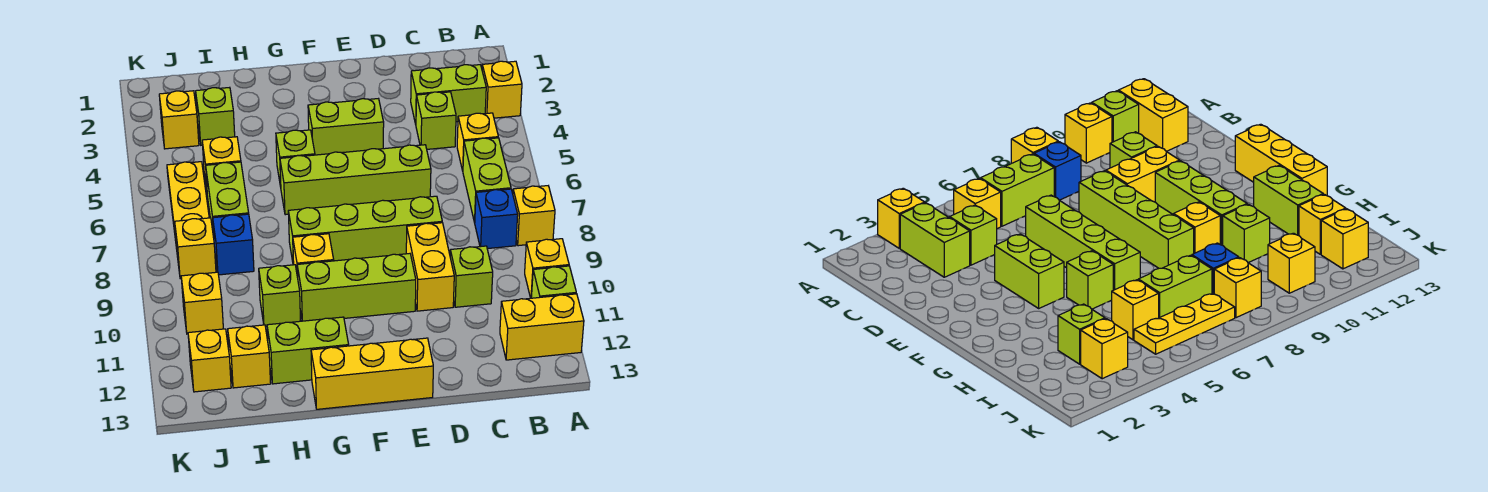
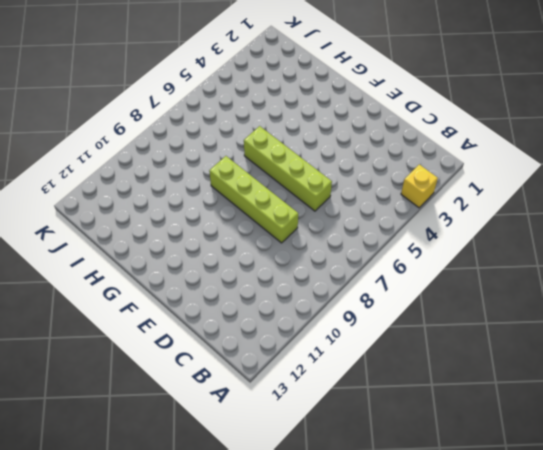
none -> yellow brick A8 level 1
none -> yellow brick A10 level 1
none -> lime brick A11 level 1
none -> yellow brick A12:B12 level 1

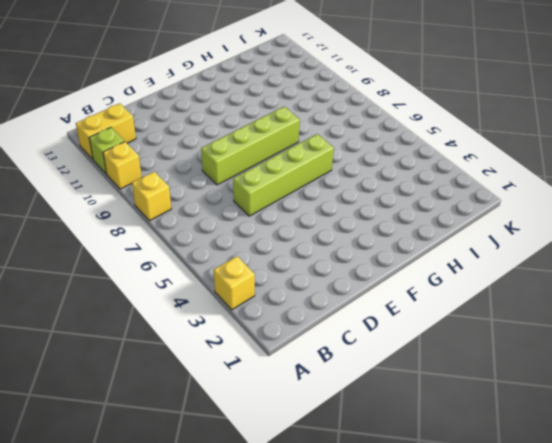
none -> lime brick B3:C3 level 1
none -> yellow brick B5 level 1
none -> lime brick B6:B7 level 1
none -> blue brick B8 level 1

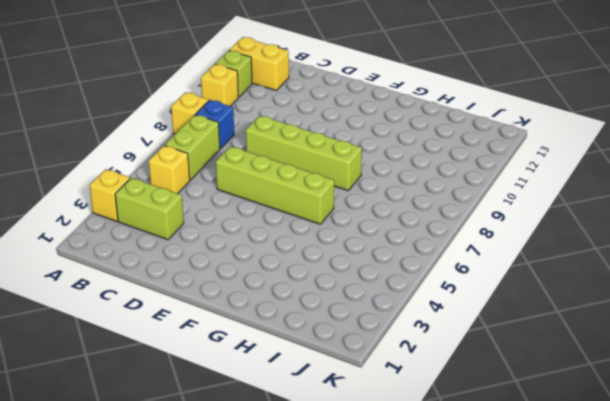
none -> lime brick C4 level 1
none -> lime brick C10 level 1
none -> yellow brick D9:D10 level 1
none -> lime brick E4:F4 level 1

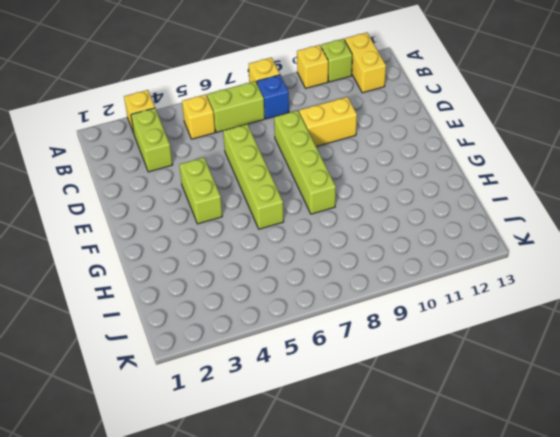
none -> lime brick C4 level 1
none -> lime brick C10 level 1
none -> lime brick E10:G10 level 1
none -> yellow brick E13:G13 level 1

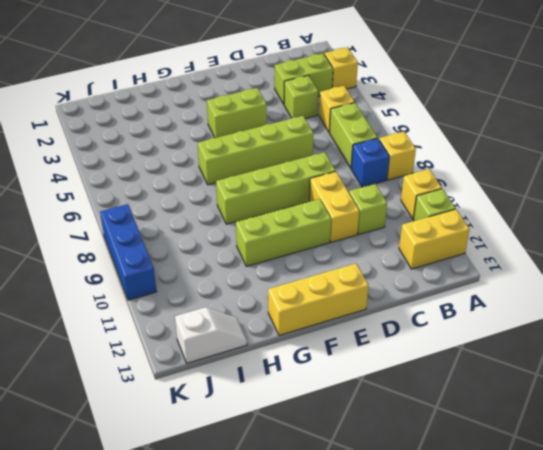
white slope I13:J13 level 1 top J -> none
blue brick K8:K10 level 1 -> none
none -> lime brick G5 level 1
none -> yellow brick G9 level 1
none -> lime brick G12:H12 level 1
none -> lime brick H10 level 1

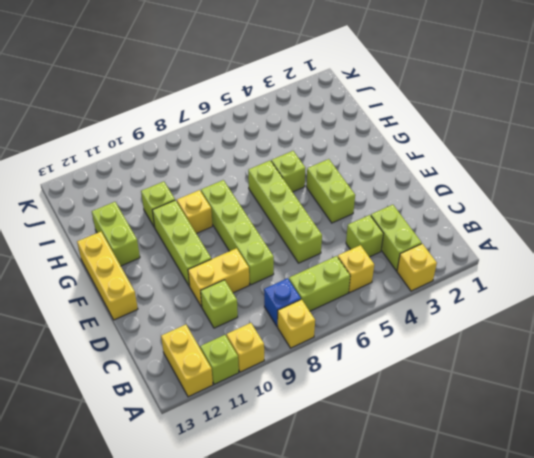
none -> lime brick I3 level 1
none -> yellow brick I5 level 1
none -> lime brick I6:I7 level 1
none -> blue brick I8 level 1

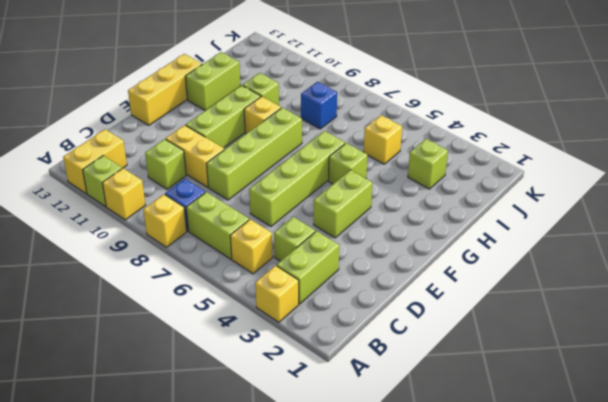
none -> lime brick I6:I7 level 1
none -> yellow brick I12 level 1
none -> yellow brick J3 level 1
none -> yellow plate J5:J7 level 1

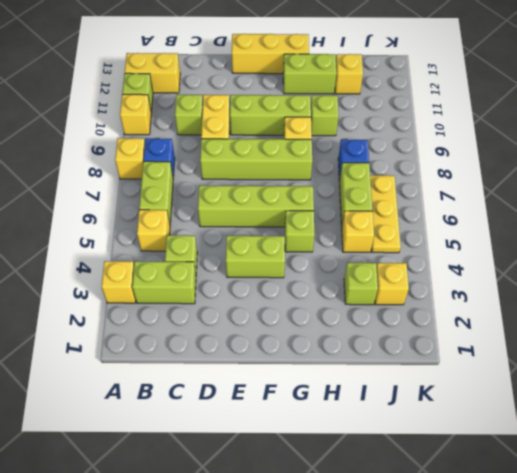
none -> yellow brick J8 level 1
none -> yellow brick J10 level 1
none -> yellow brick J12 level 1

